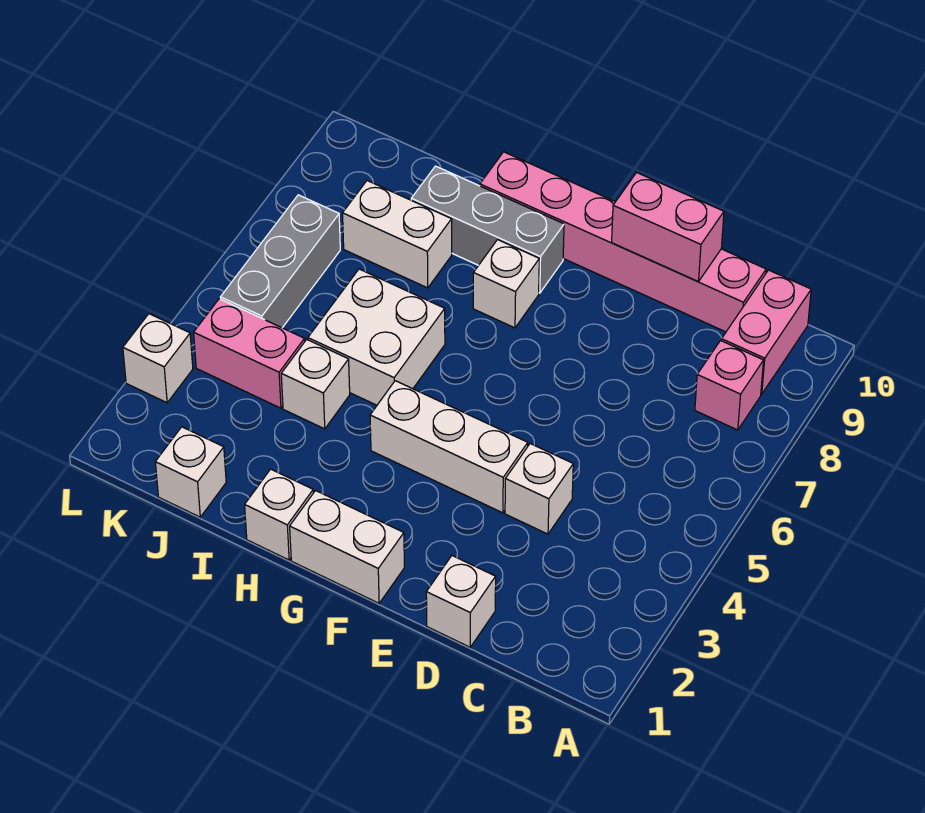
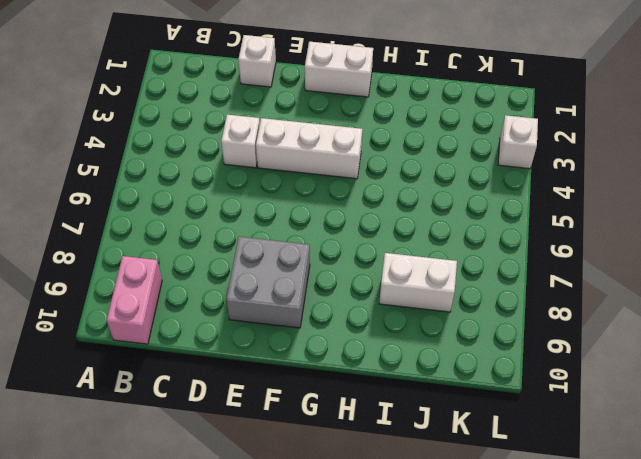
grey brick E8:F9 level 1 -> none
none -> pink brick B8 level 1
none -> pink brick C10:H10 level 1
none -> white brick G8 level 1

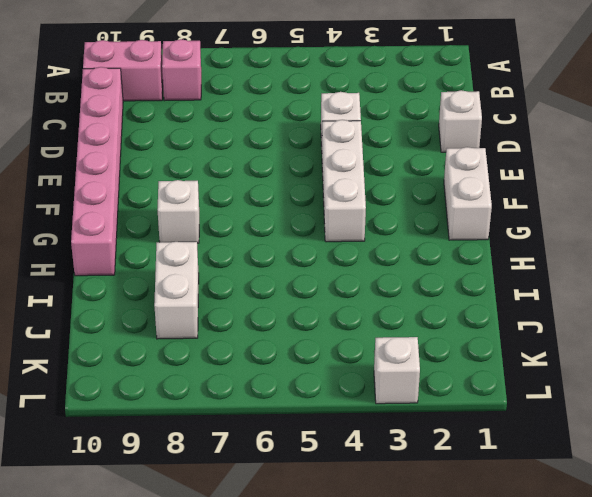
none -> grey brick G9:I9 level 1
none -> white brick H1 level 1
none -> white brick H5:I6 level 1

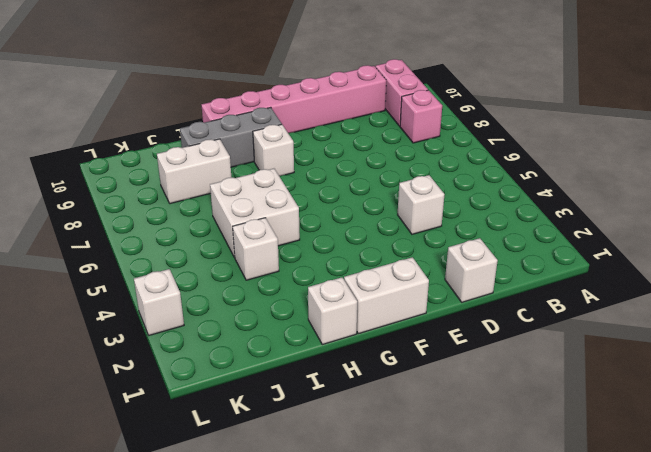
none -> white brick E4:G4 level 1
none -> white brick J1 level 1
none -> pink brick J4:K4 level 1

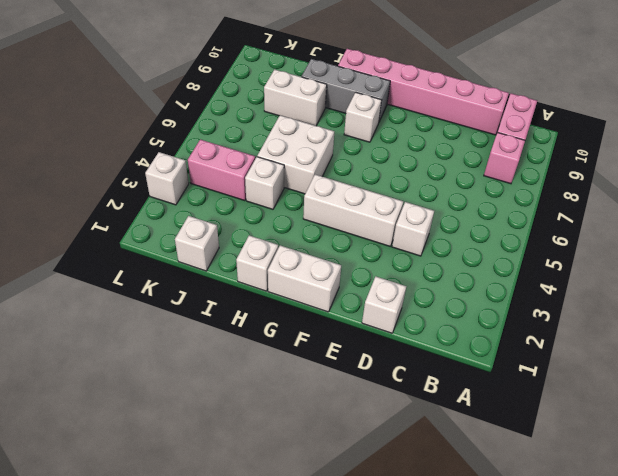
none -> grey brick K5:K7 level 1
none -> pink brick D10:E10 level 2

